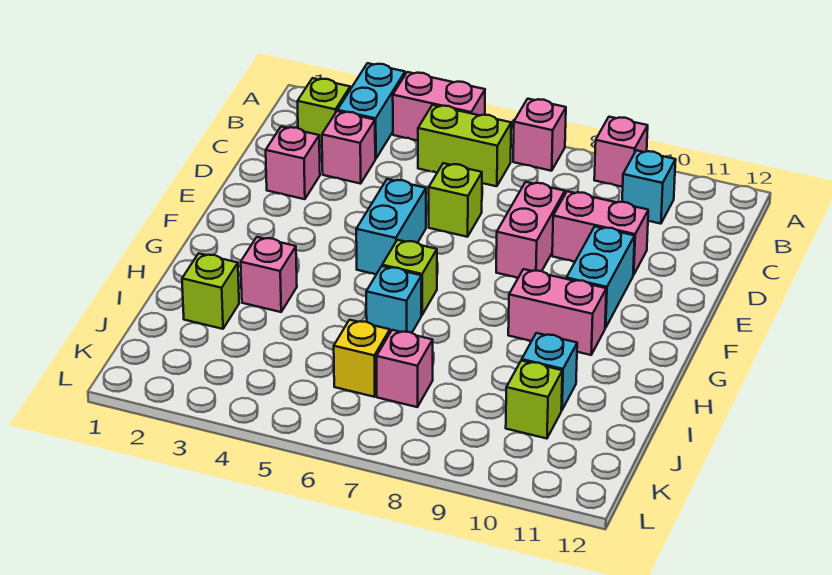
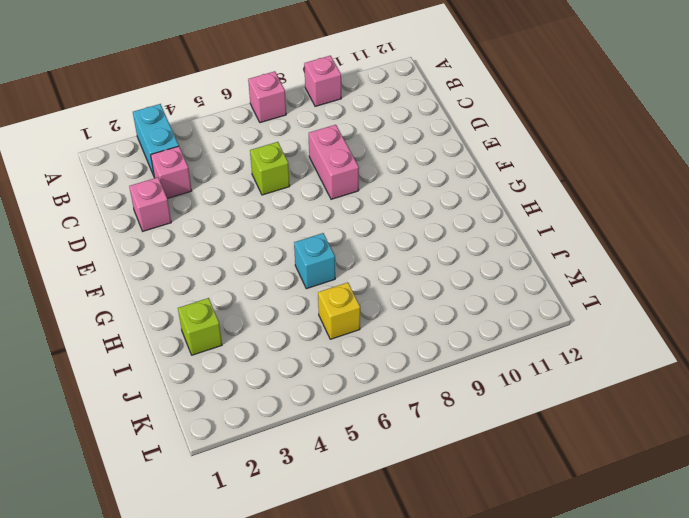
none -> pink brick A4:A5 level 1
none -> lime brick B2 level 1
none -> lime brick B5:B6 level 1

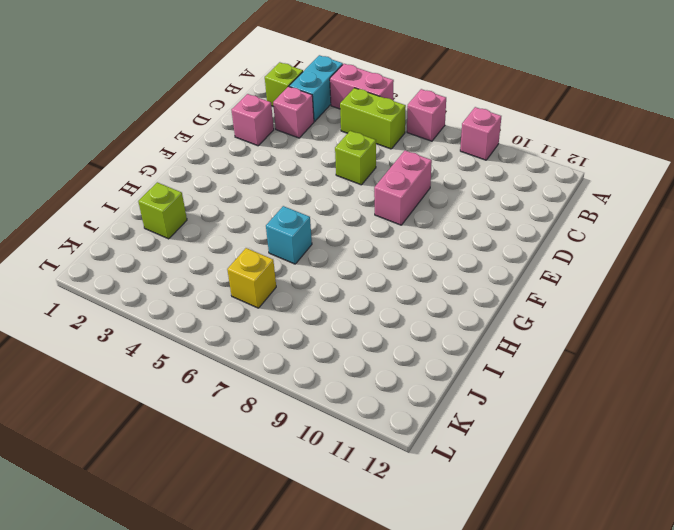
none -> cyan brick B10 level 1
none -> pink brick D9:D10 level 1
none -> cyan brick E5:F5 level 1

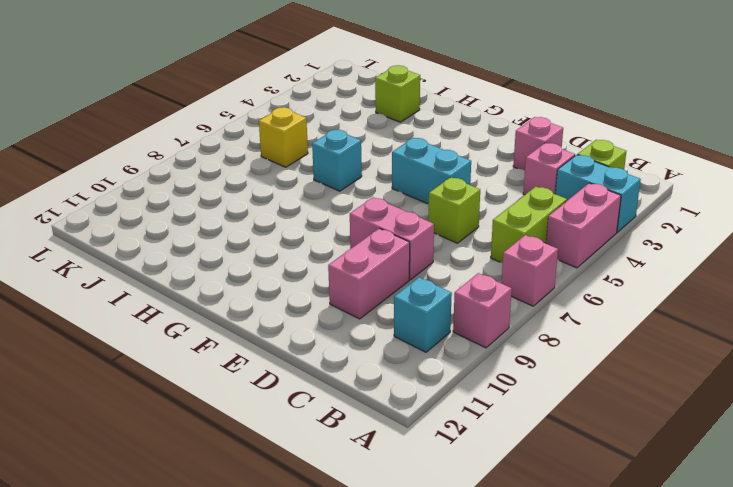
none -> cyan brick E10:F10 level 1
none -> lime brick G6 level 1
none -> pink brick G9:G10 level 1

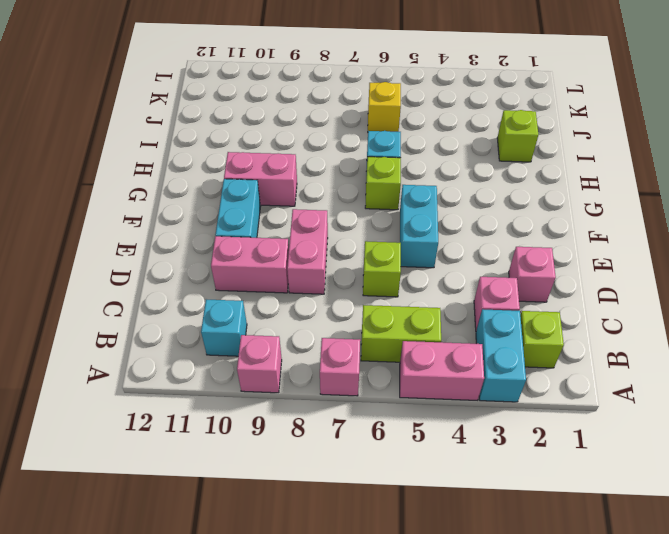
none -> pink brick H3 level 1
none -> cyan brick I10 level 1
none -> pink brick J7 level 1

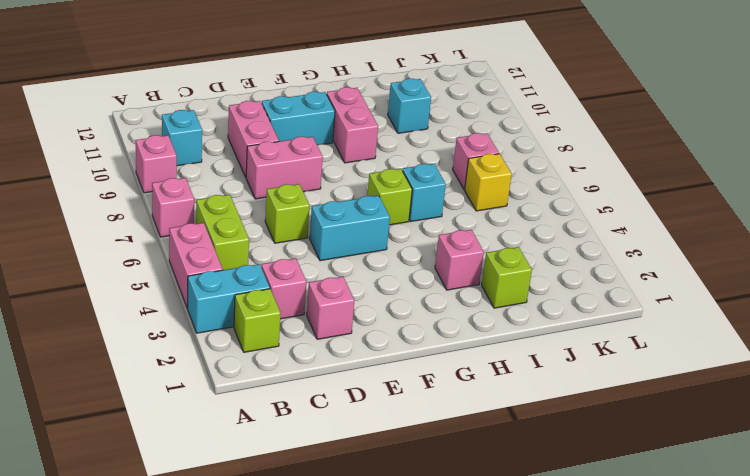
none -> lime brick J10 level 1

